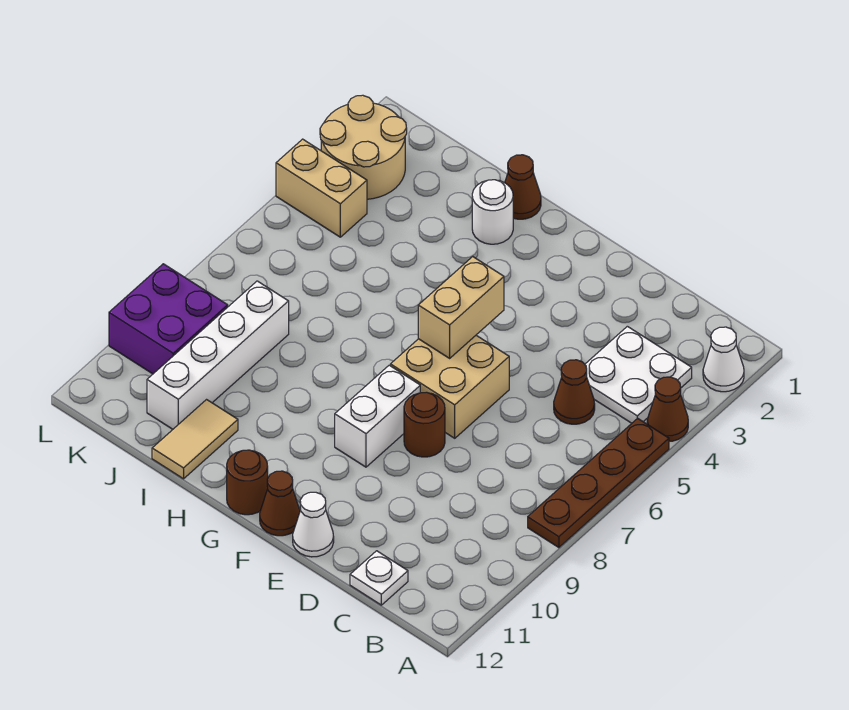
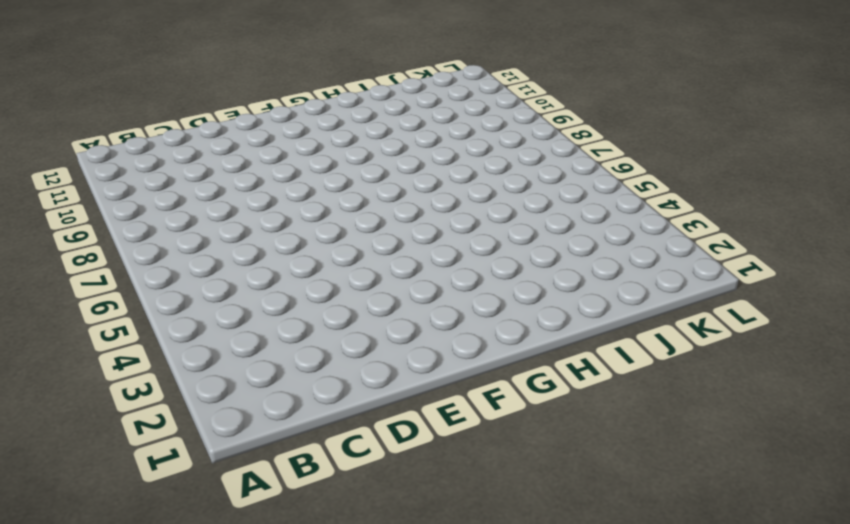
none -> white cone A2 level 1
none -> brown cone A4 level 1
none -> brown plate A5:A8 level 1

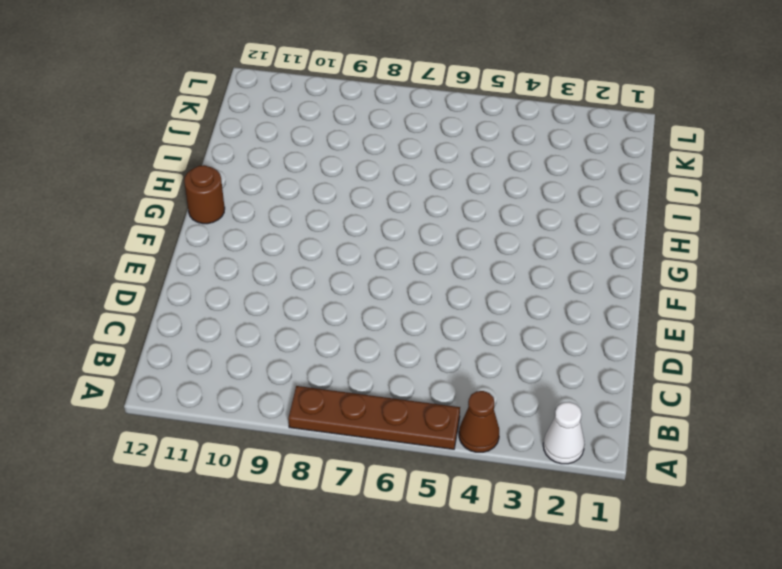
none -> white plate B3:C4 level 1
none -> brown cone C5 level 1
none -> white plate C12 level 1

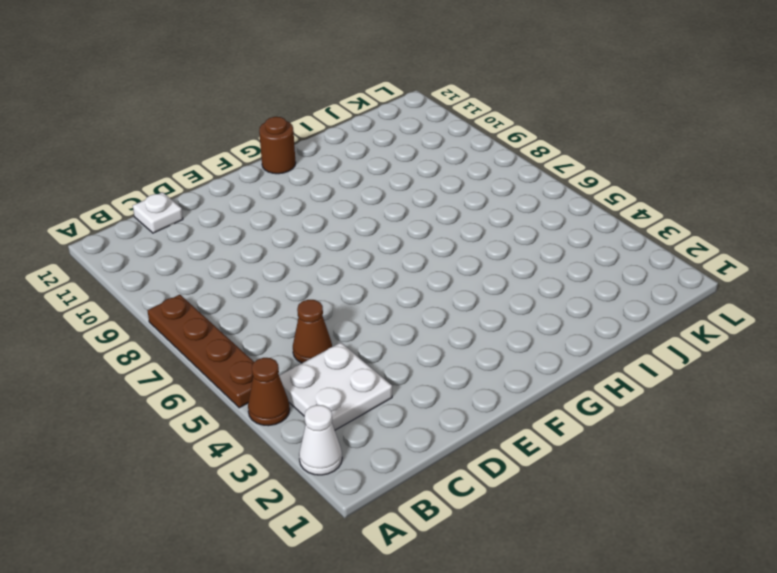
none -> tan brick E6:F7 level 1
none -> brown round brick E8 level 1
none -> white cone E12 level 1

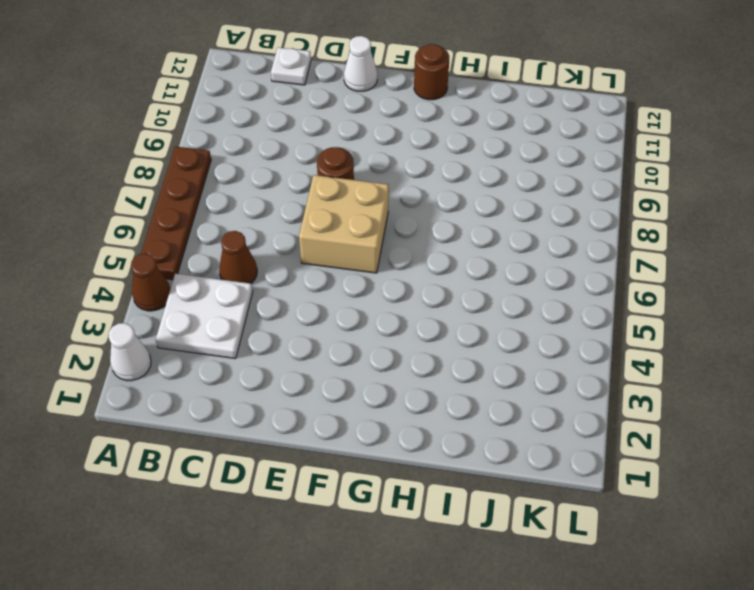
none -> white brick F8:F9 level 1
none -> brown cone F12 level 1
none -> brown cone H1 level 1

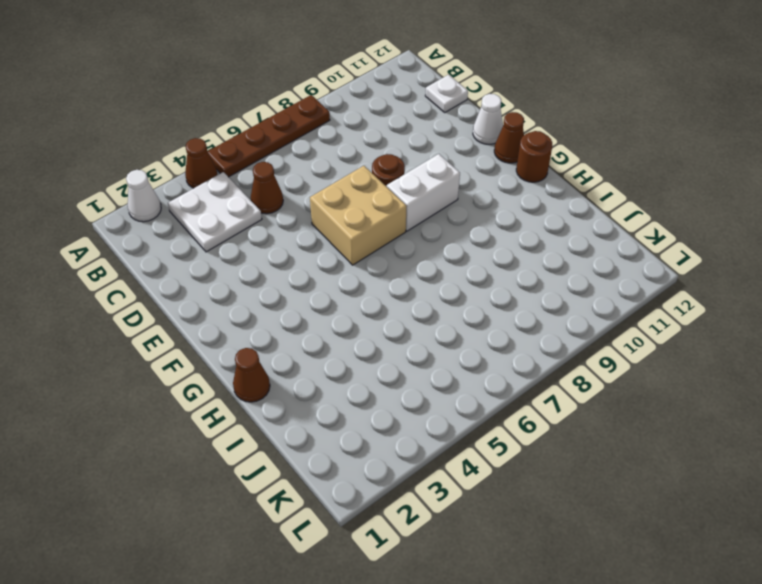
none -> white round brick H2 level 1
none -> tan tile I11:I12 level 1
none -> white brick J8:J11 level 1

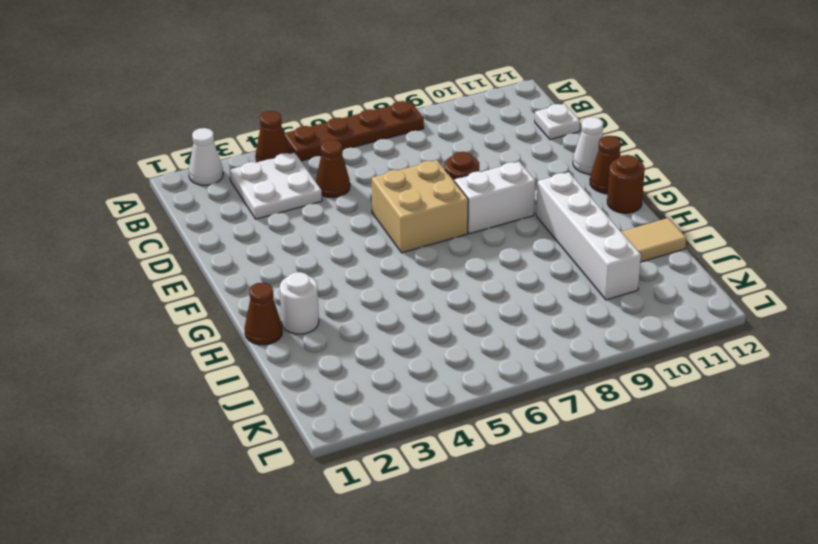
white brick G10:J10 level 1 -> white brick J8:J11 level 1
none -> tan round brick K2:L3 level 1
none -> tan brick K4:L4 level 1
none -> purple brick K9:L10 level 1

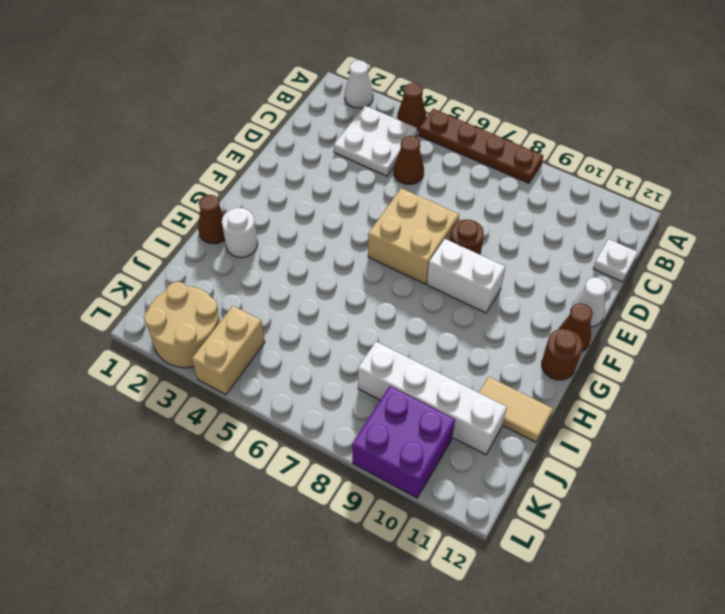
none -> tan brick F5:F6 level 2

